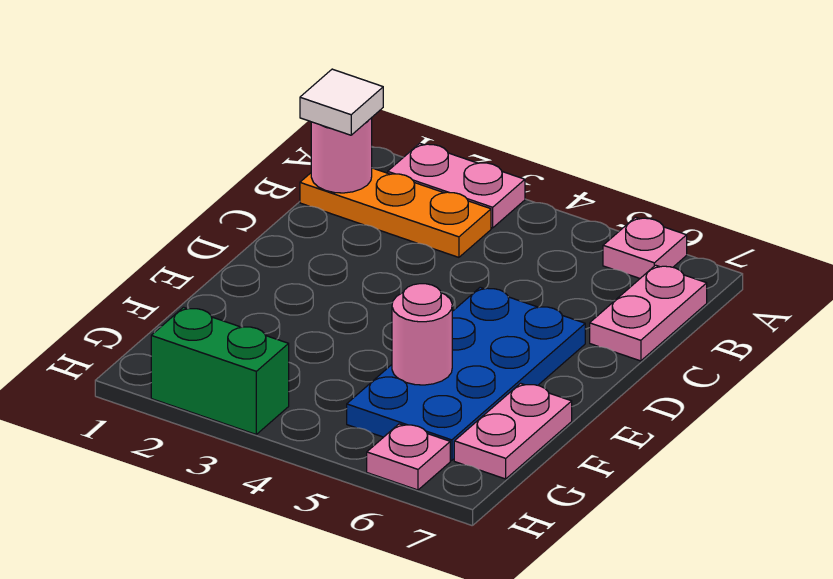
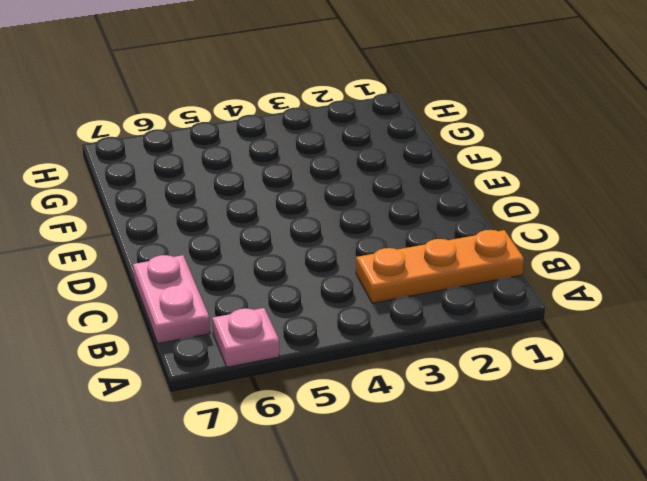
none -> pink plate A2:A3 level 1
none -> blue plate D5:G6 level 1

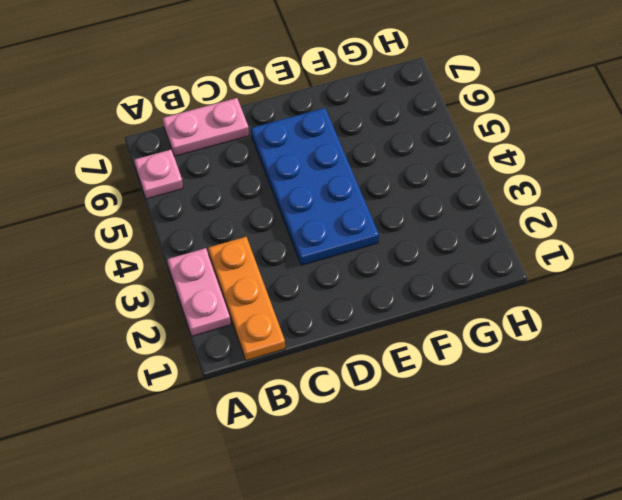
blue plate D3:E6 level 1 -> blue plate D5:G6 level 1
none -> pink plate F7:G7 level 1
none -> green brick H2:H3 level 1

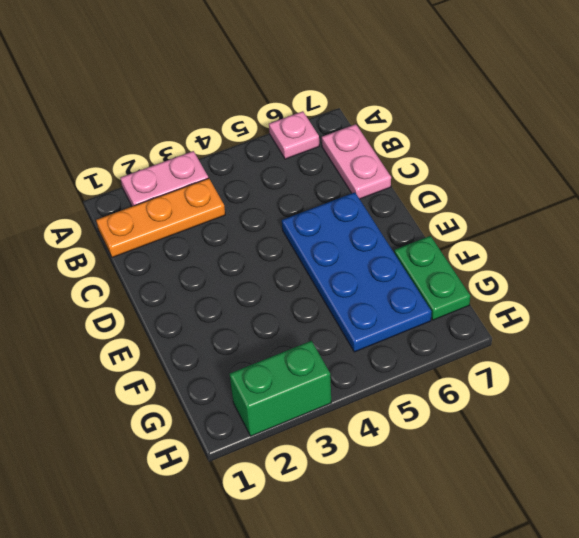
green plate F7:G7 level 1 -> pink plate F7:G7 level 1
none -> pink plate H6 level 1
none -> pink round brick B1 level 2

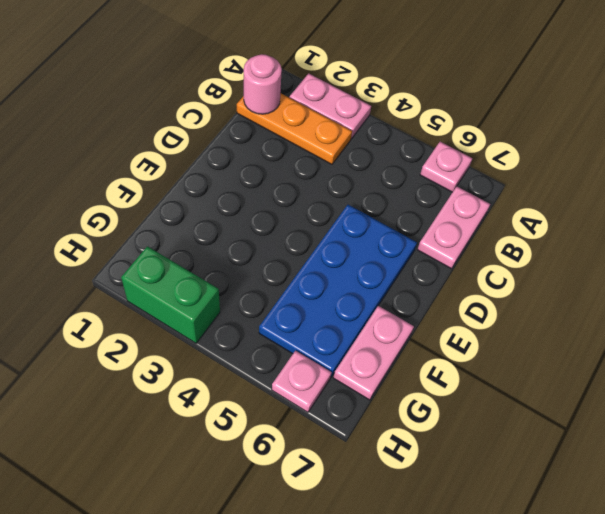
none -> pink round brick F5 level 2
none -> white tile B1 level 3

